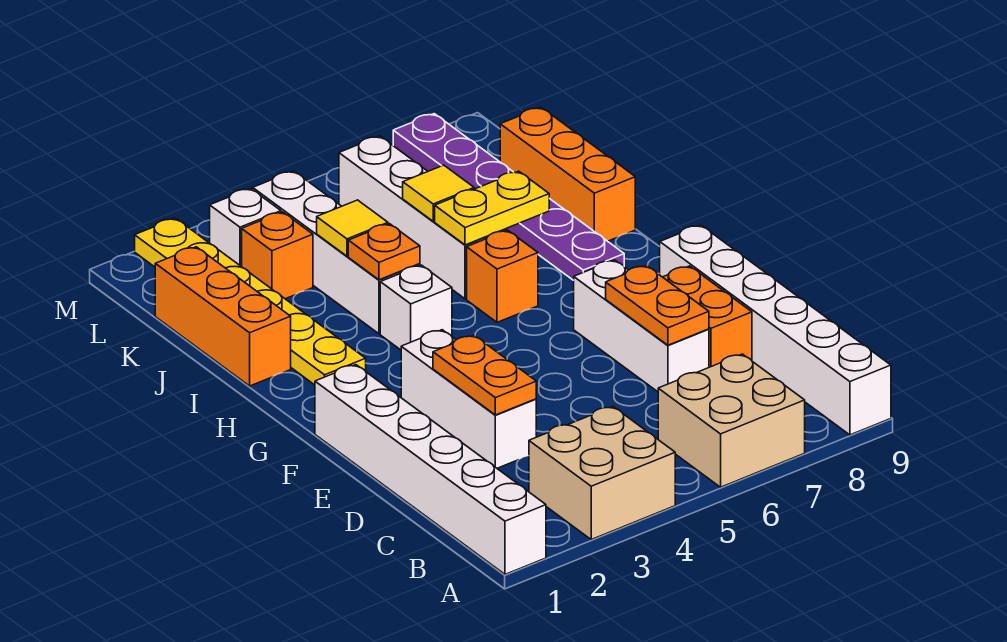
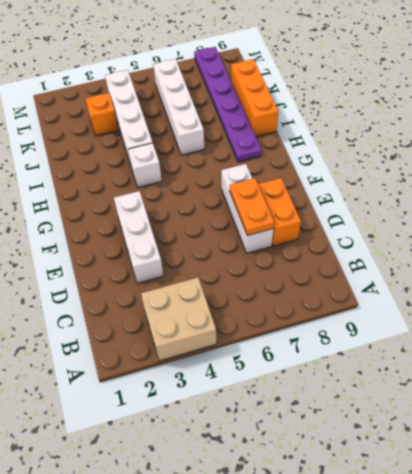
none -> white brick A1:F1 level 1
none -> tan brick A6:B7 level 1
none -> white brick A9:F9 level 1

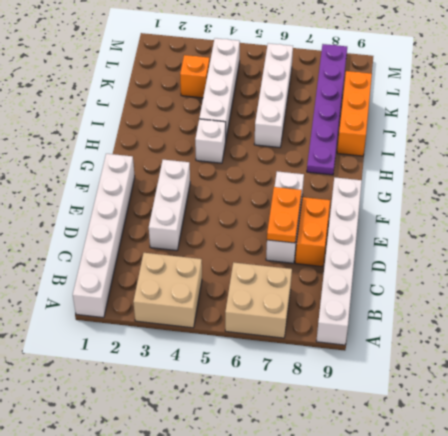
none -> yellow plate H2:M2 level 1
none -> orange brick H6 level 1
none -> orange brick I1:K1 level 1

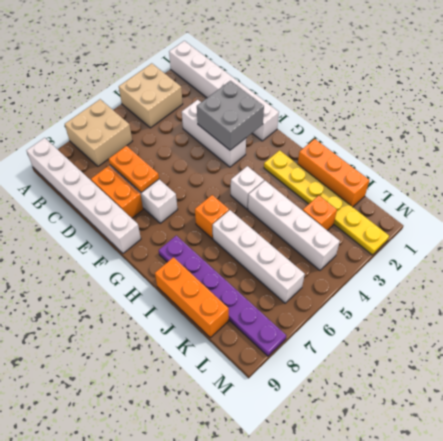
grey brick E2:F3 level 2 -> orange plate D3:E3 level 2
none -> white brick L3 level 1
none -> orange plate I4 level 2
none -> yellow plate I6:I7 level 2

